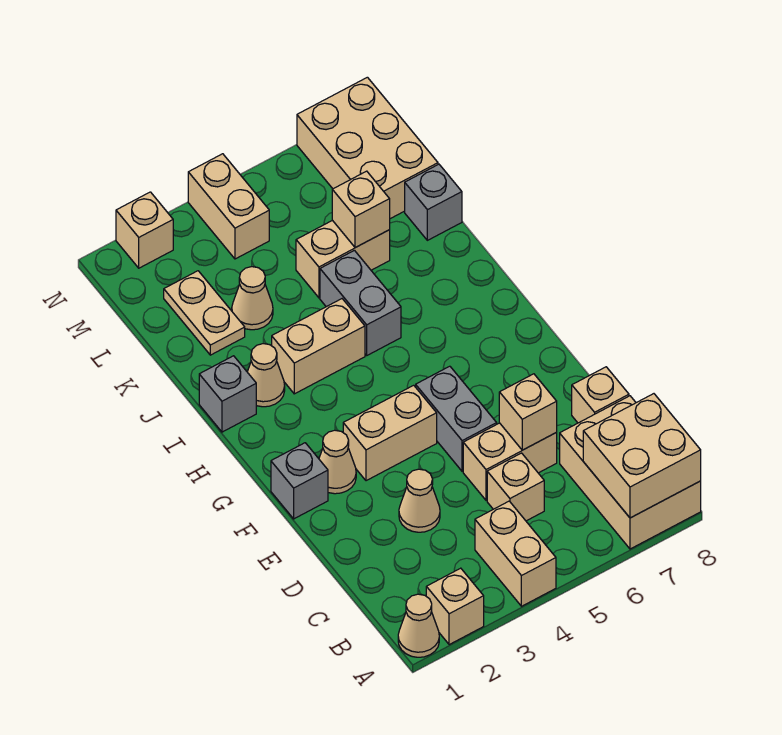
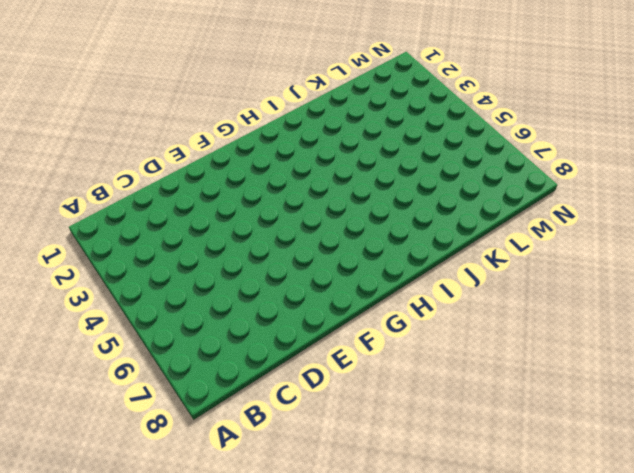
none -> tan cone A1 level 1
none -> tan brick A2 level 1
none -> tan brick A4:B4 level 1

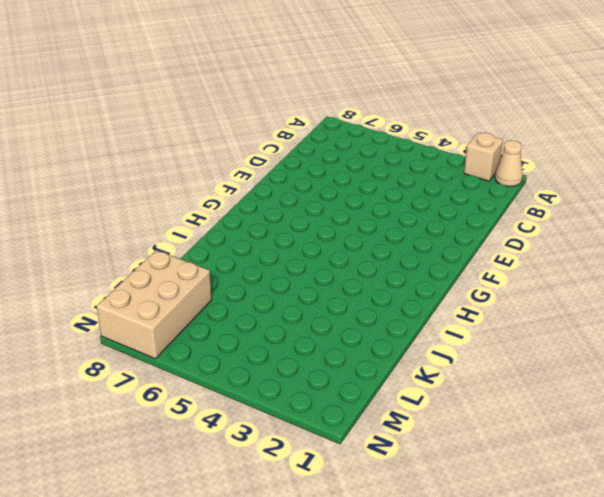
none -> tan brick A4:B4 level 1
none -> tan brick A7:C8 level 1
none -> tan brick C5 level 1

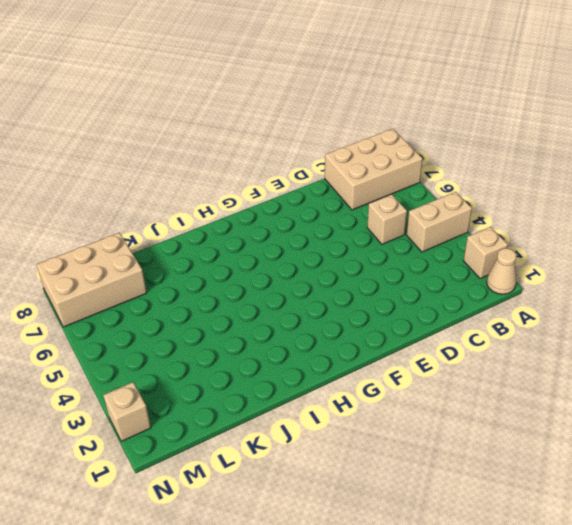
none -> tan cone D3 level 1
none -> tan brick D5:D6 level 1
none -> tan brick D8 level 1

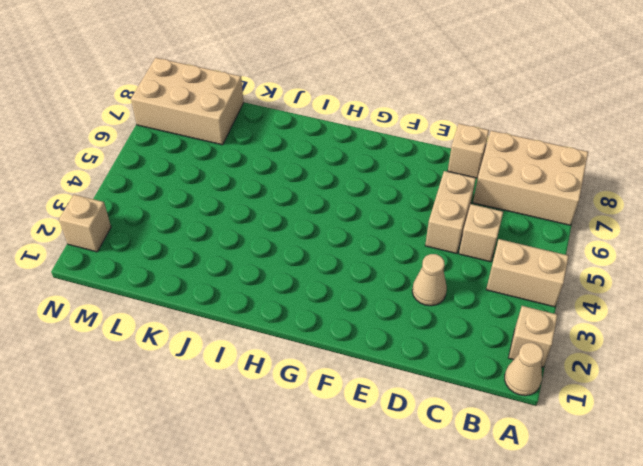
none -> grey brick E5:F5 level 1
none -> grey brick F1 level 1
none -> tan cone F2 level 1

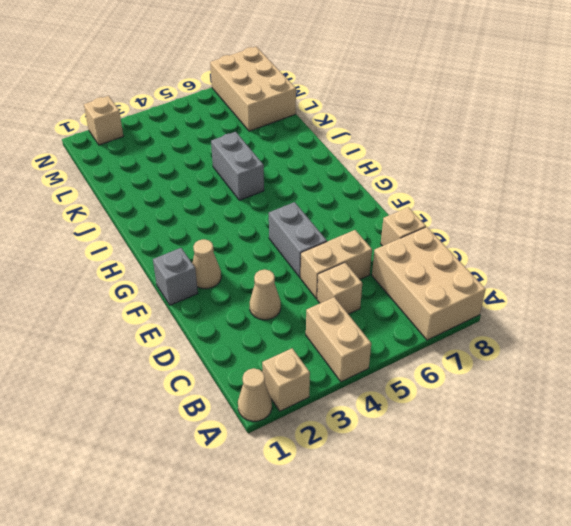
none -> tan brick F3:F4 level 1
none -> grey brick I1 level 1
none -> tan cone I2 level 1

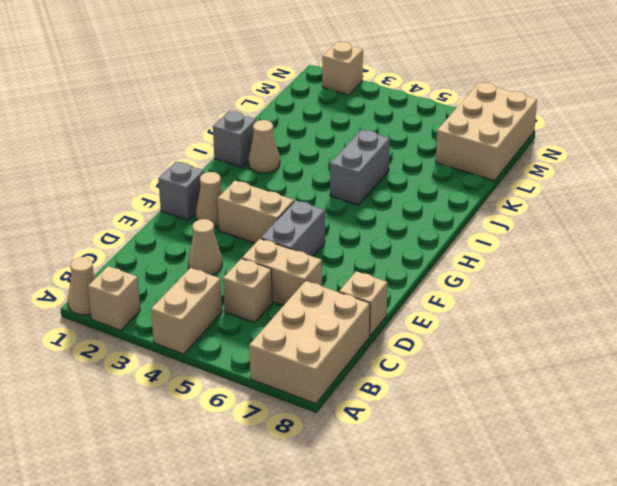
none -> tan brick I3:I4 level 1
none -> tan plate K2:L2 level 1
none -> tan cone K3 level 1

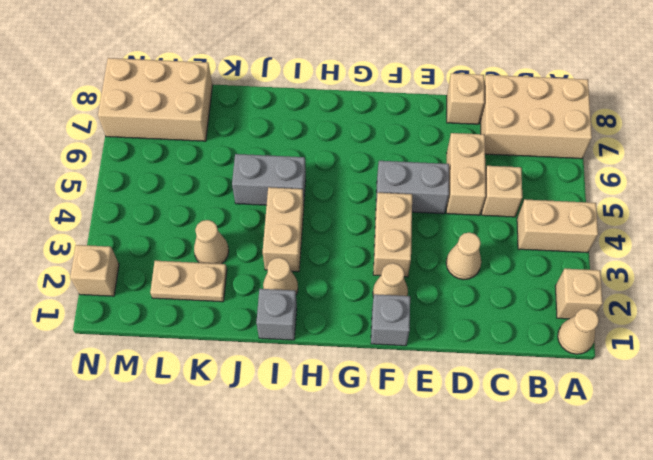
none -> tan brick K5:K6 level 1
none -> grey brick K8 level 1
none -> tan brick M4:N4 level 1

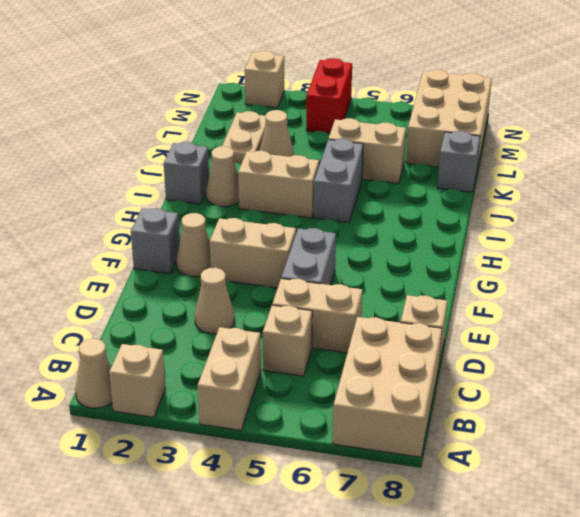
red brick M4:N4 level 1 -> tan brick M4:N4 level 1
none -> tan brick A7:B8 level 2
none -> tan brick D6 level 2
none -> tan brick K6 level 2

